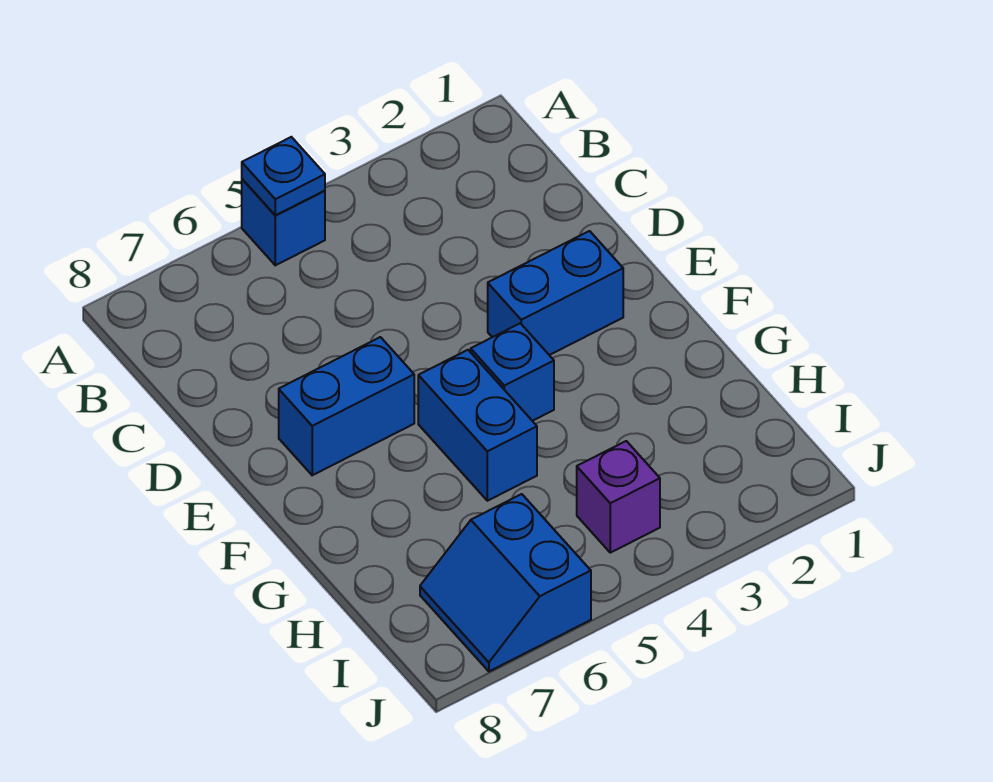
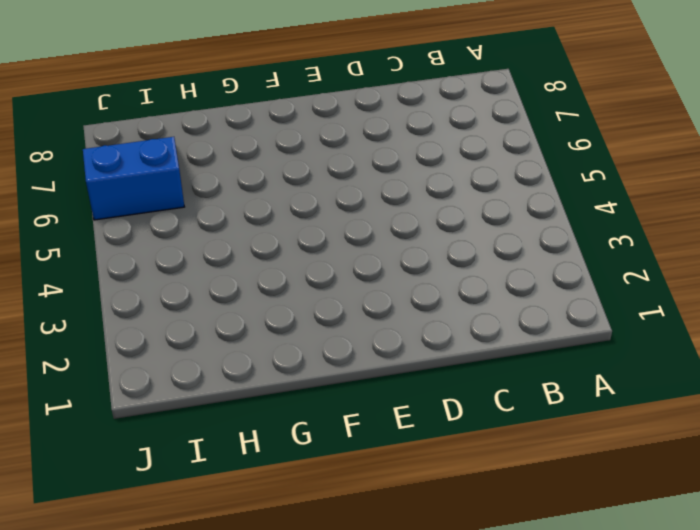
none -> blue brick A5 level 1
none -> blue brick E2:E3 level 1

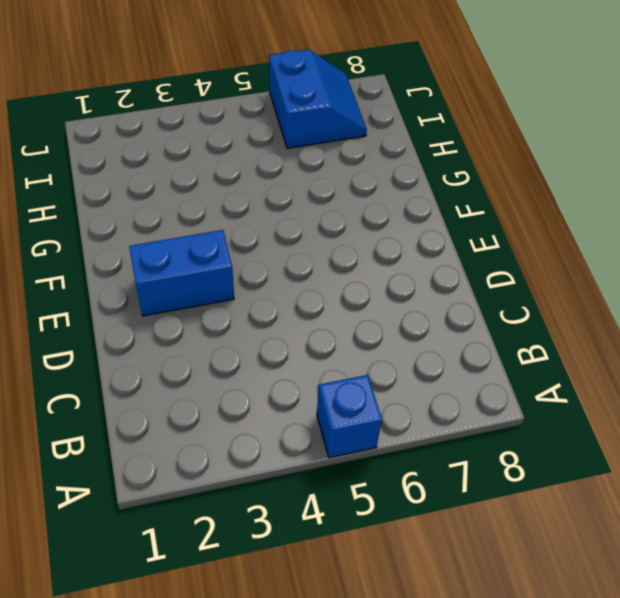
none -> blue brick E6:E7 level 1
none -> blue brick F4 level 1

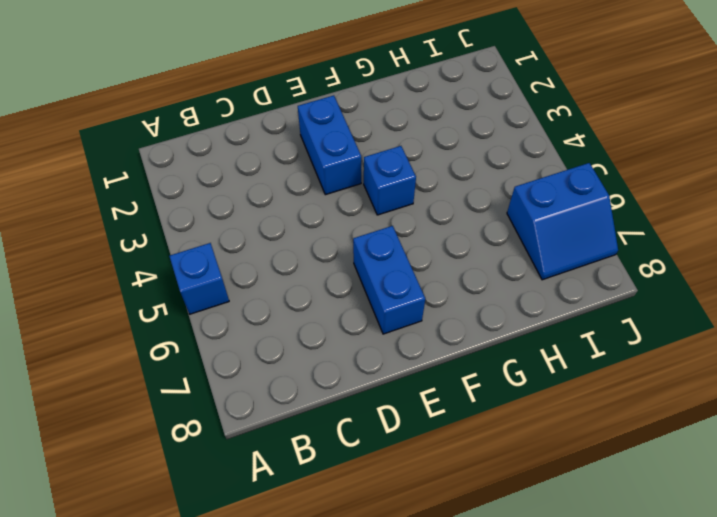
none -> blue brick F5:G5 level 1
none -> purple brick I4 level 1

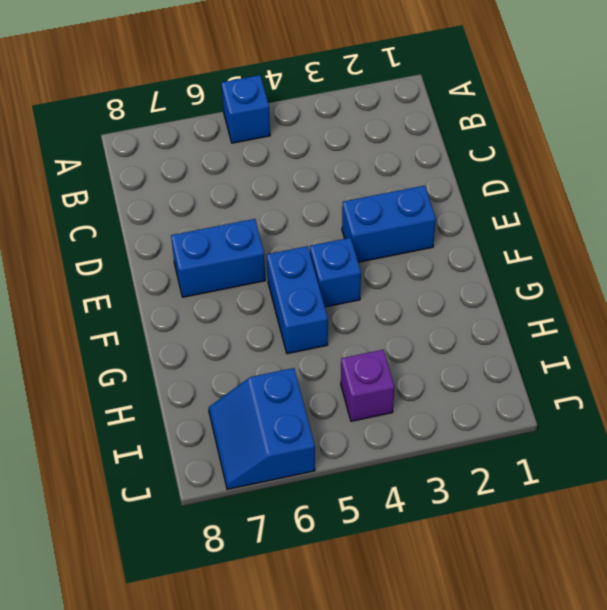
none -> blue plate A5 level 2

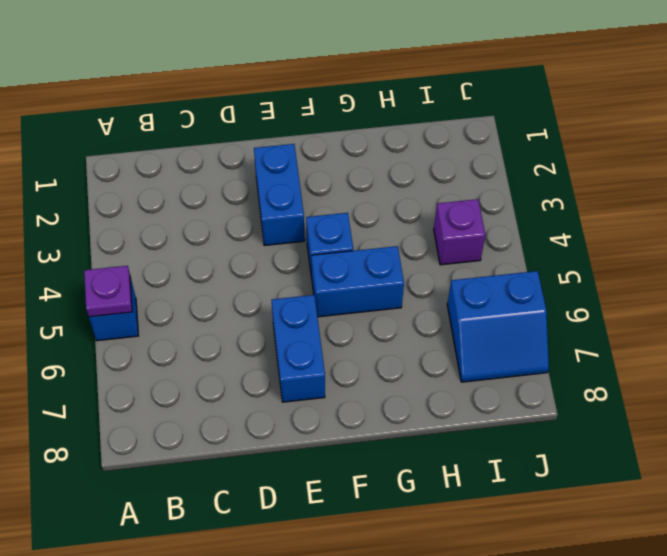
purple plate A5 level 2 -> blue plate A5 level 2

